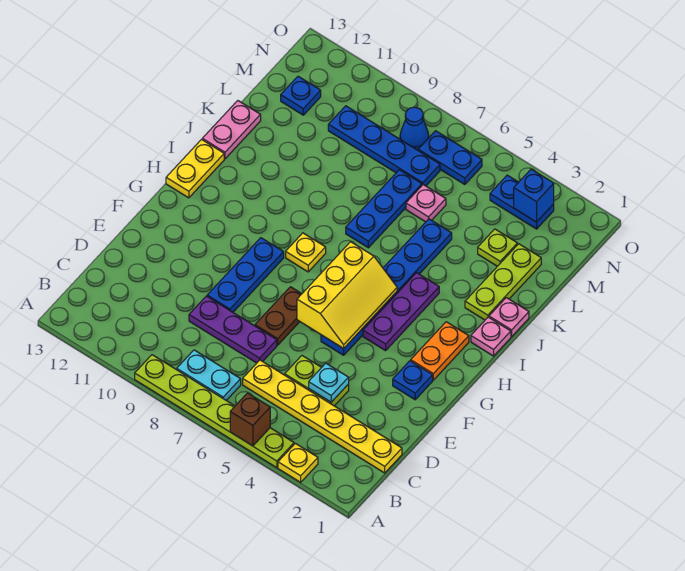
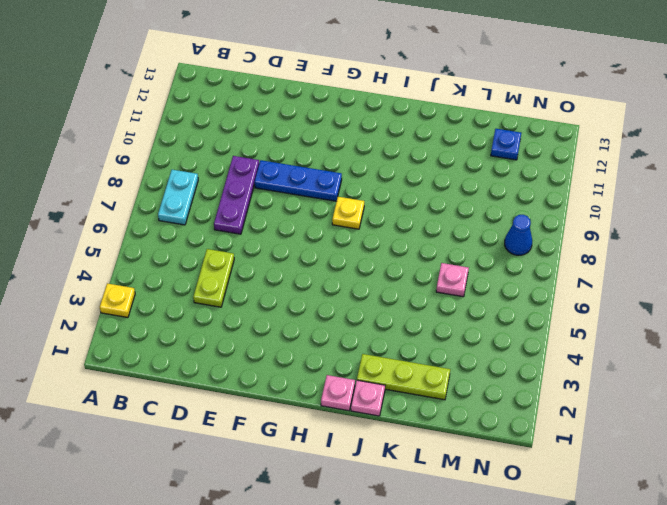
none -> lime plate A4:A9 level 1
none -> yellow plate C1:C6 level 1
none -> brown plate E7:F7 level 1
none -> blue plate F2 level 1

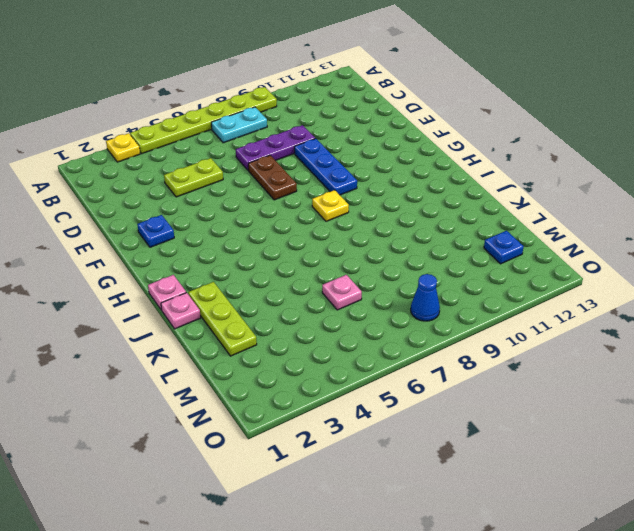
none -> yellow plate C1:C6 level 1
none -> blue plate F5:K5 level 1
none -> orange plate G2:H2 level 1
none -> purple plate G4:I4 level 1

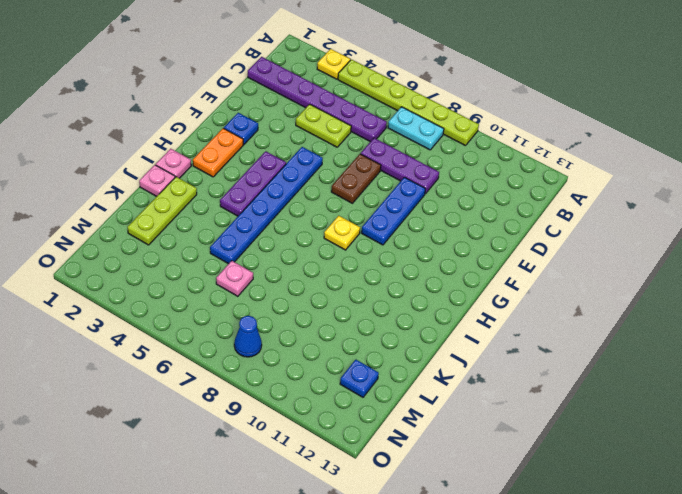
purple plate C1:C6 level 1 -> yellow plate C1:C6 level 1
none -> yellow plate H13:I13 level 1
none -> blue plate J7:L7 level 1
none -> pink plate J13:K13 level 1
none -> lime plate L3 level 1

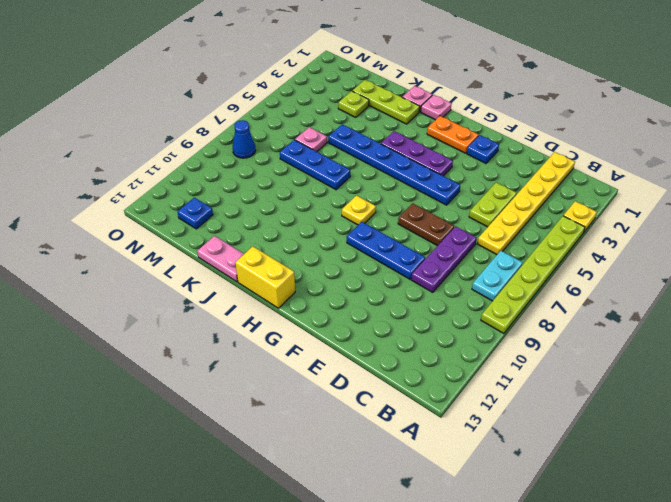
yellow brick H13:I13 level 1 -> yellow plate H13:I13 level 1
none -> blue plate M7:M10 level 1
none -> blue plate N3:N4 level 1
none -> blue plate N6:N7 level 1
none -> brown brick A5 level 2

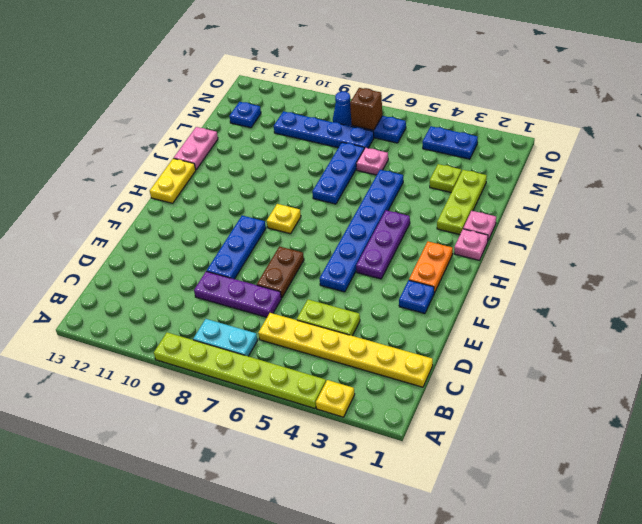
brown brick N7 level 2 -> brown brick A5 level 2
none -> cyan plate D4 level 2
none -> yellow slope F5:H6 level 2 top 6
none -> blue brick N3 level 2

